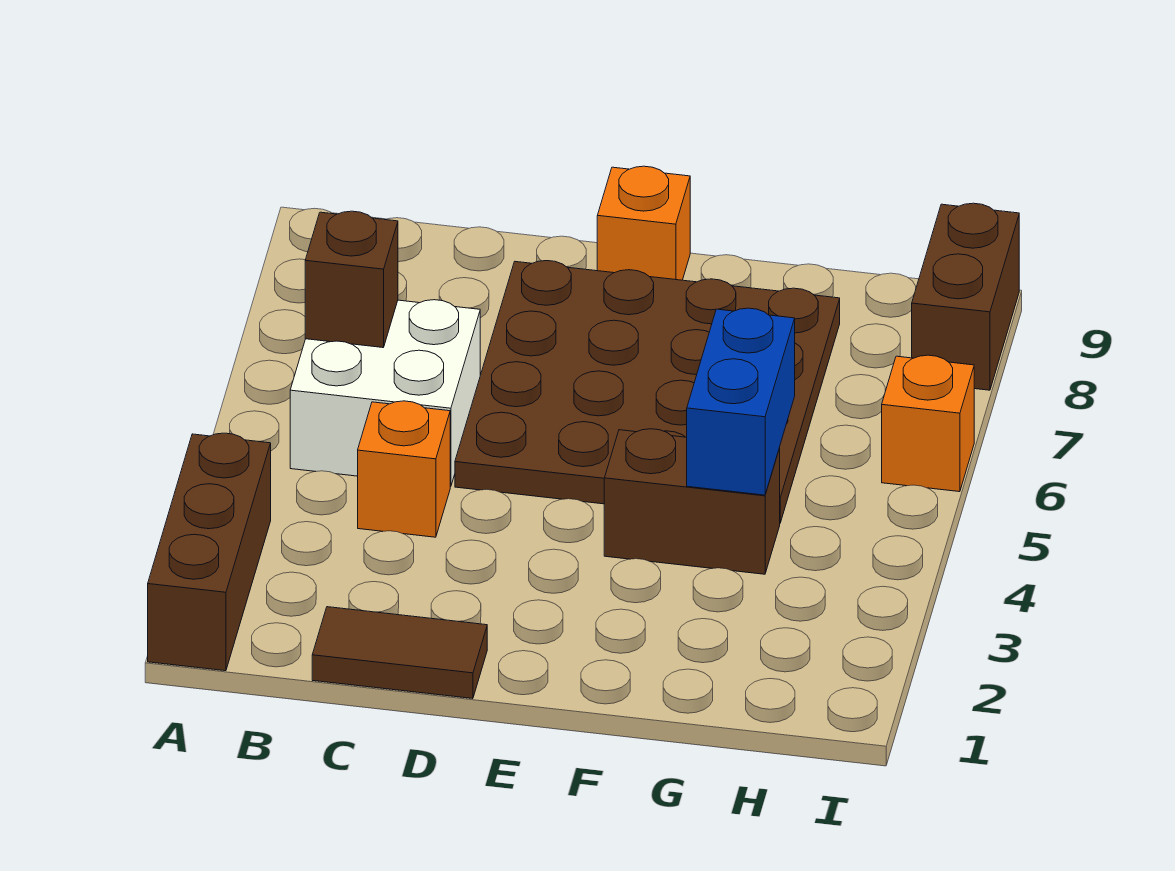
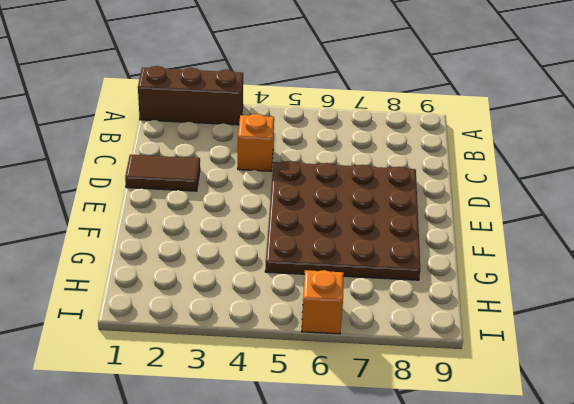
brown tile D1:D2 level 1 -> brown tile C1:D1 level 1
none -> white brick B5:C6 level 1
none -> orange brick E9 level 1

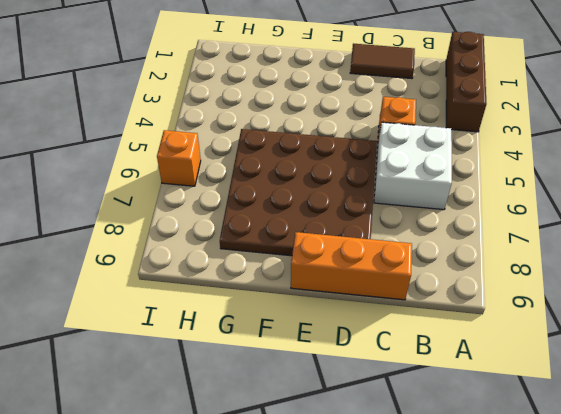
orange brick C9:E9 level 1 -> orange brick E9 level 1
none -> brown brick F4:G4 level 1
none -> brown brick I8:I9 level 1

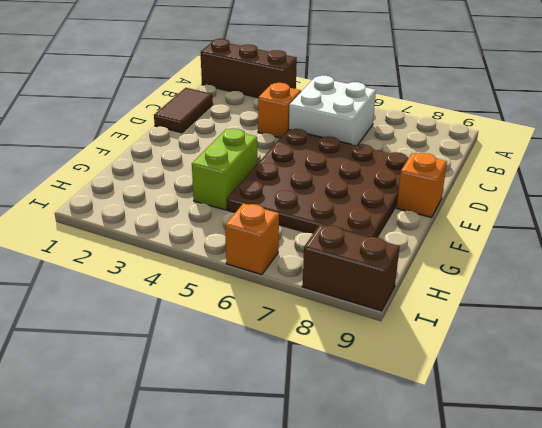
lime brick F4:G4 level 1 -> brown brick F4:G4 level 1
none -> brown brick B6 level 2
none -> blue brick G4:G5 level 2

